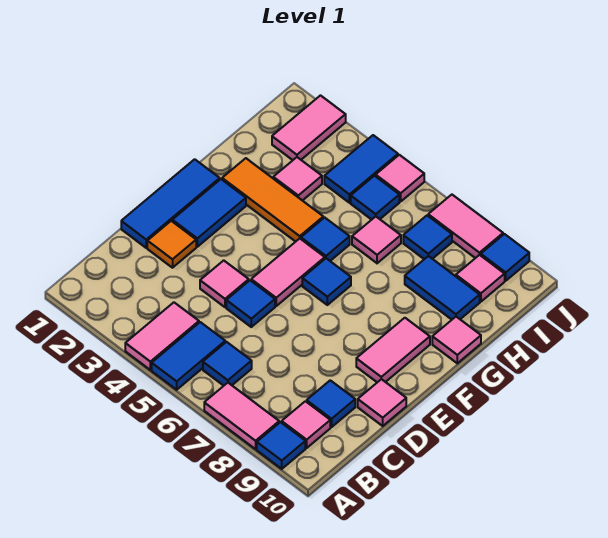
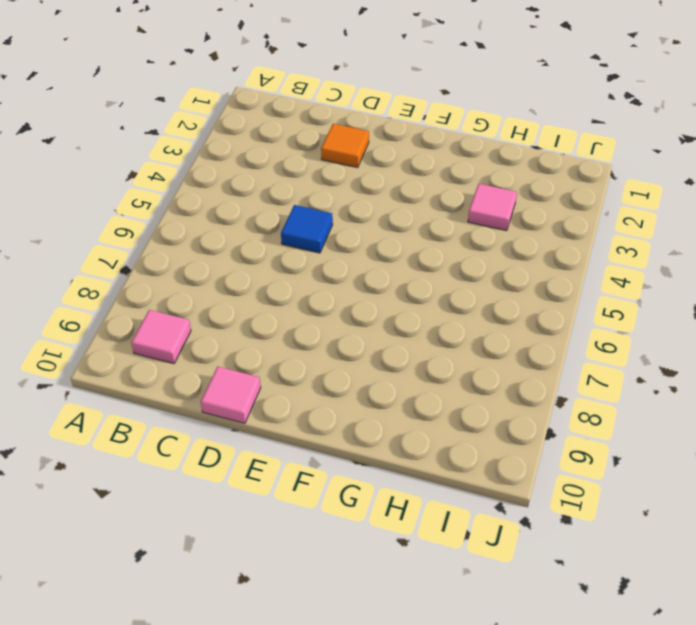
none -> pink tile A4:B4 level 1
none -> blue tile A5:B5 level 1
none -> pink tile A7:A8 level 1
none -> blue tile A9 level 1

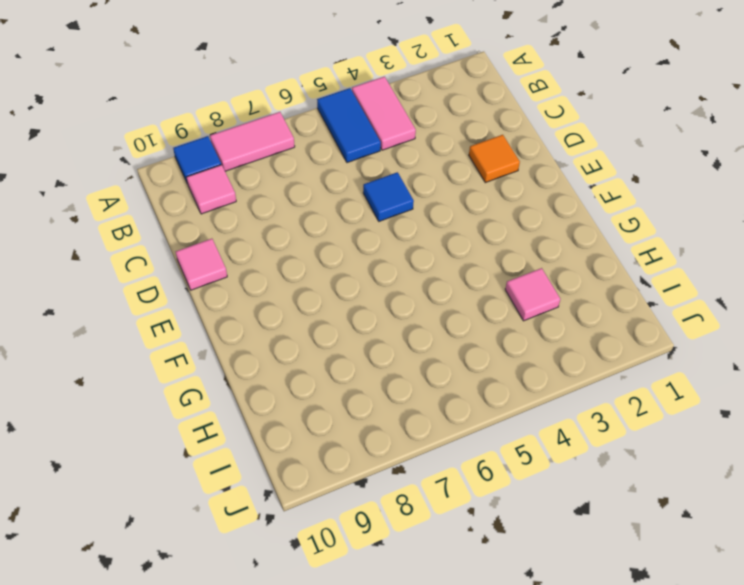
none -> blue tile B6 level 1
none -> blue tile C9 level 1
none -> blue tile D1:F1 level 1
none -> pink tile D4 level 1

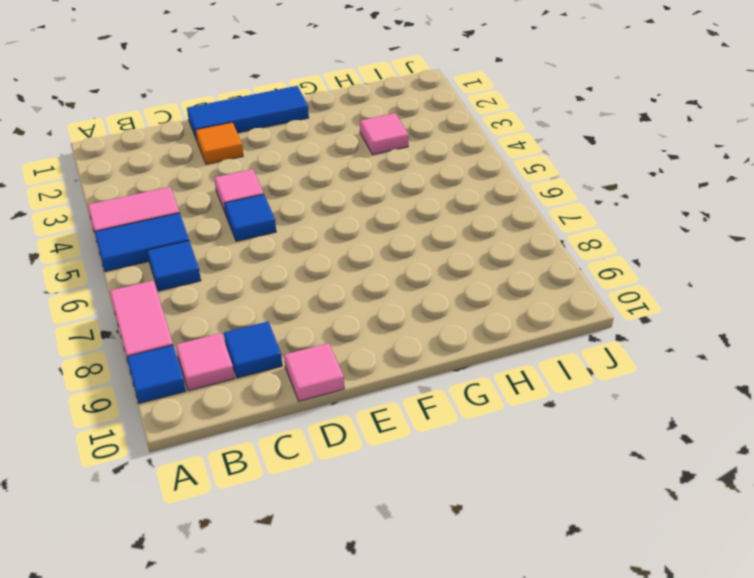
none -> blue tile E2:F2 level 1
none -> pink tile E5:F5 level 1
none -> pink tile E9:F9 level 1
none -> blue tile F6 level 1

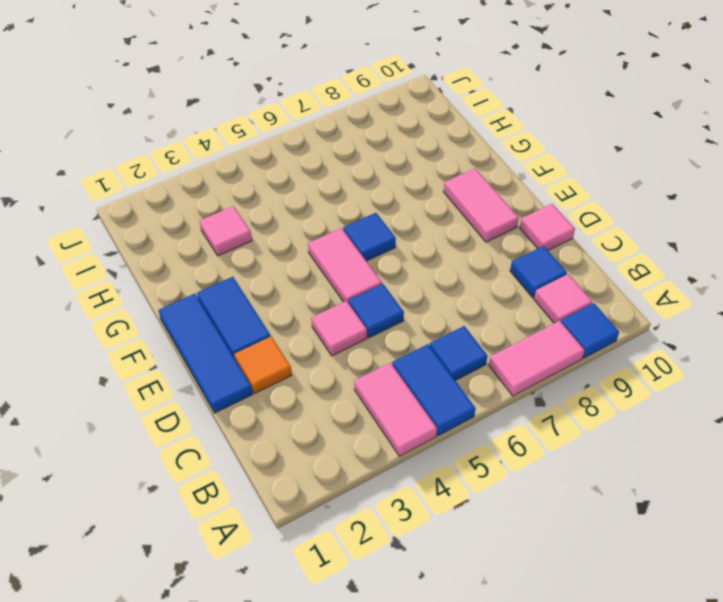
none -> orange tile G2:G4 level 1
none -> blue tile G5 level 1
none -> pink tile G10 level 1
none -> pink tile H6 level 1

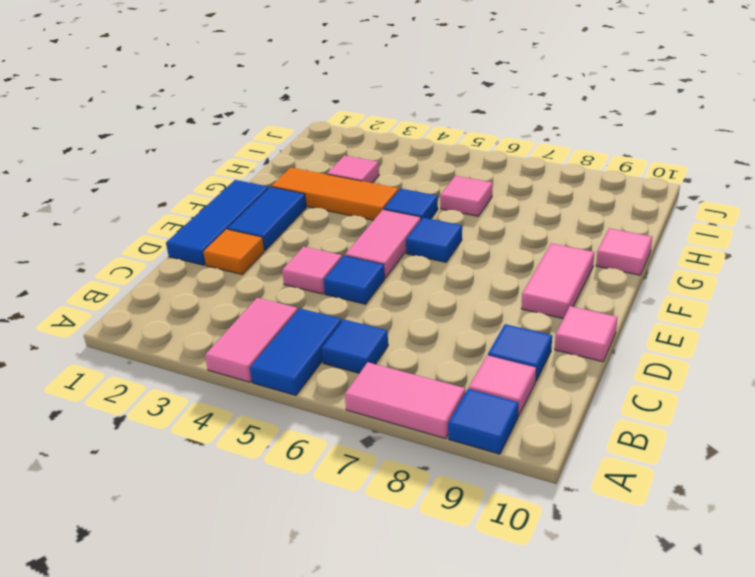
none -> blue tile H8:H9 level 1
none -> pink tile I2:J2 level 1
none -> blue tile I4:J4 level 1
none -> blue tile I5 level 1

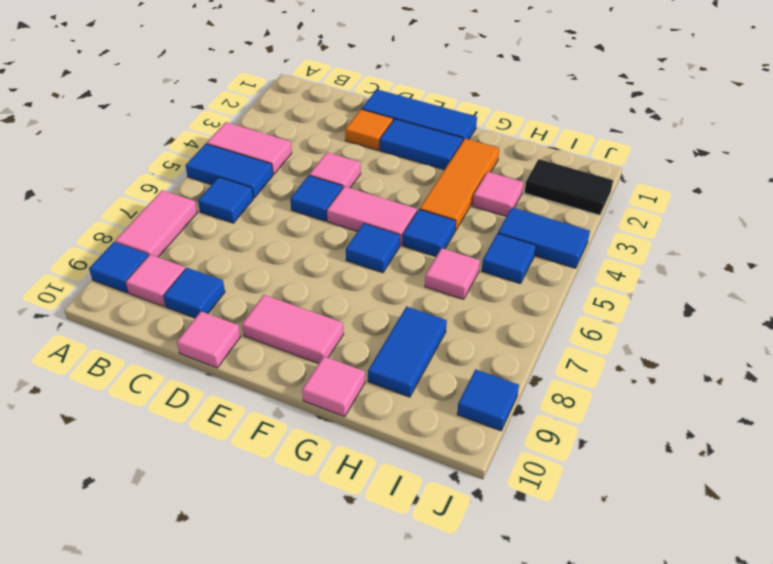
black tile I2:J2 level 1 -> pink tile I2:J2 level 1
none -> blue tile I7 level 1
none -> pink tile I9 level 1
none -> pink tile J5 level 1
none -> pink tile J7:J8 level 1

